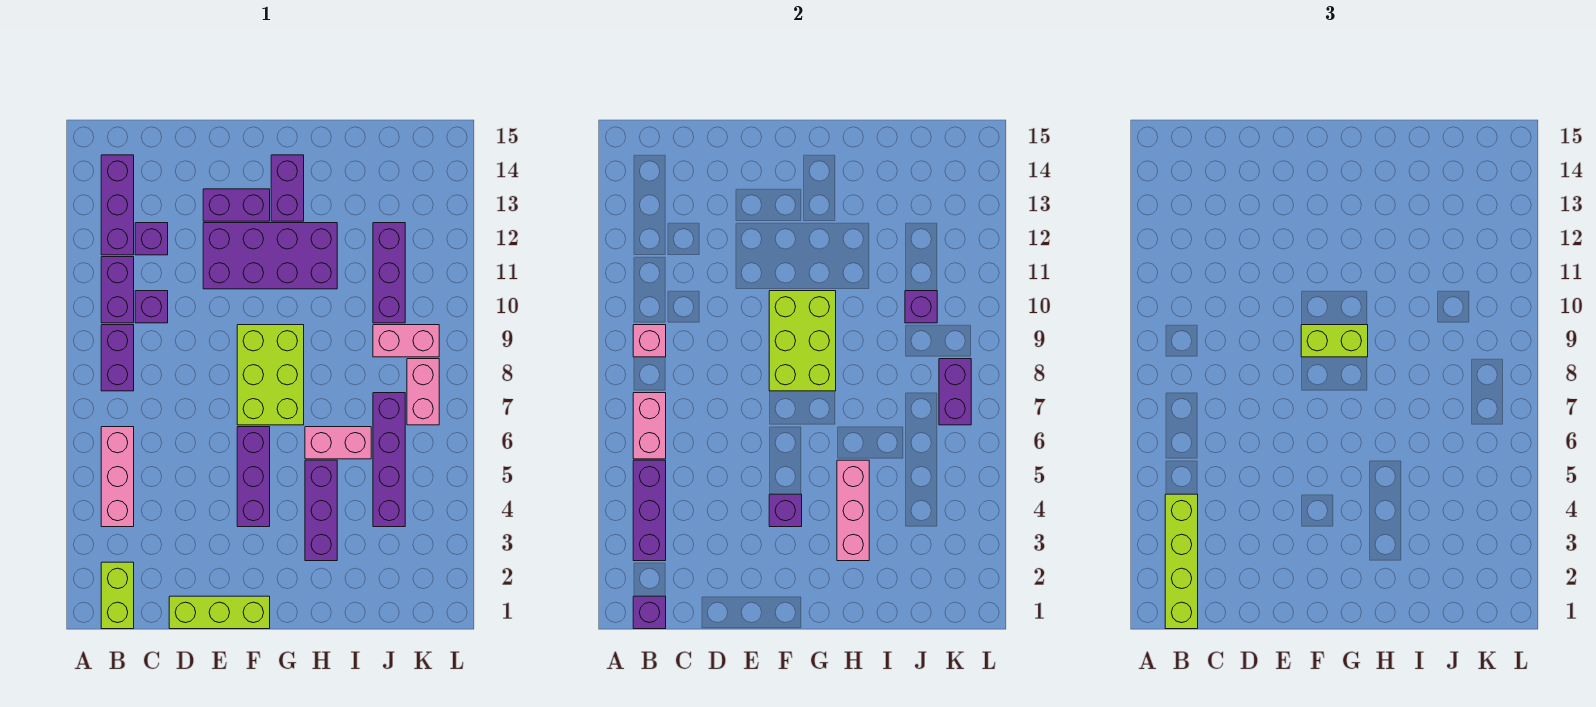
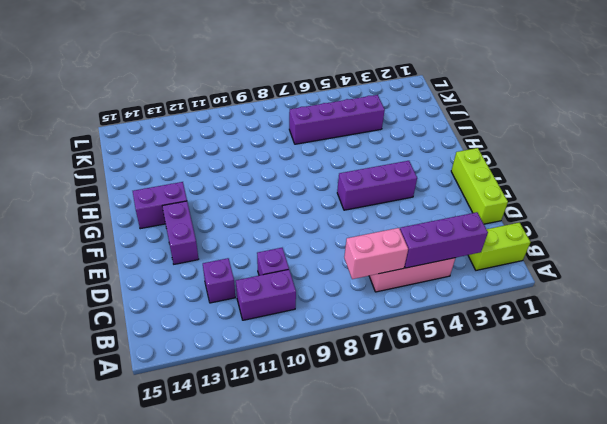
none -> purple brick B8:B9 level 1
none -> purple brick B12:B14 level 1
none -> purple brick E11:H12 level 1
none -> lime brick F7:G9 level 1

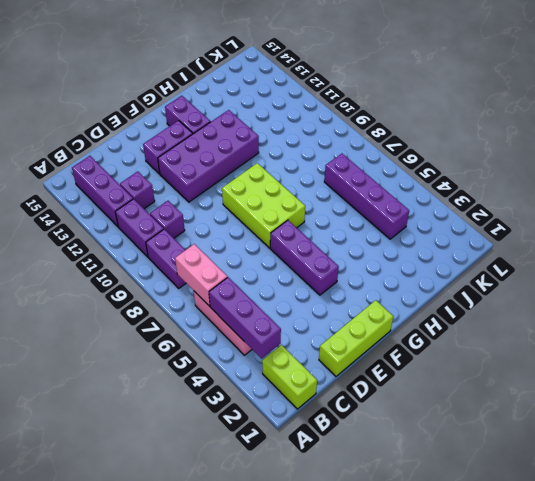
none -> purple brick H3:H5 level 1
none -> pink brick H6:I6 level 1
none -> pink brick J9:K9 level 1
none -> purple brick J10:J12 level 1

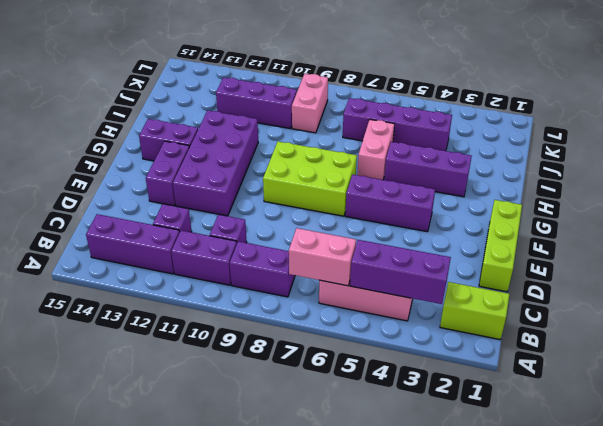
none -> pink brick K7:K8 level 1
none -> purple brick B1 level 2
none -> pink brick B9 level 2
none -> purple brick F4 level 2

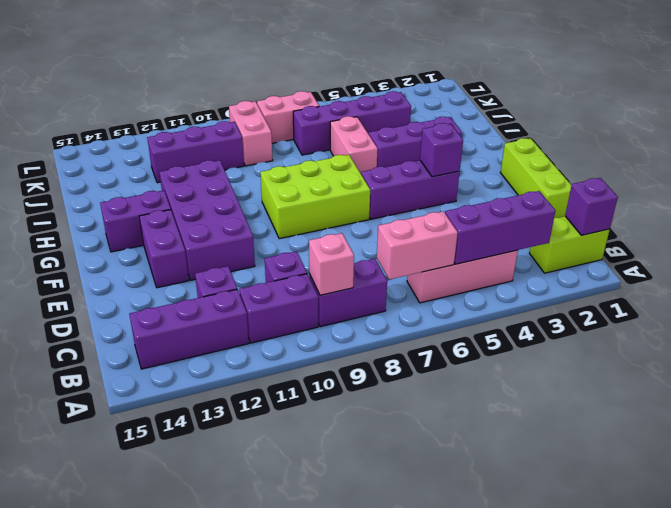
none -> lime brick F8:G10 level 2
none -> pink brick H3:H5 level 2
none -> purple brick J10 level 2
none -> purple brick K7:K8 level 2

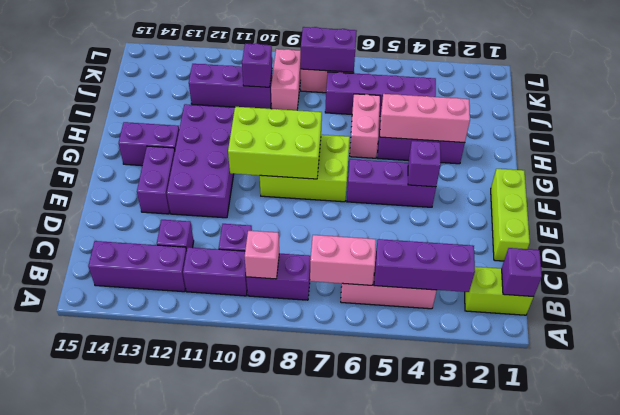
none -> lime brick B1:B4 level 3
none -> lime brick F9:G9 level 3

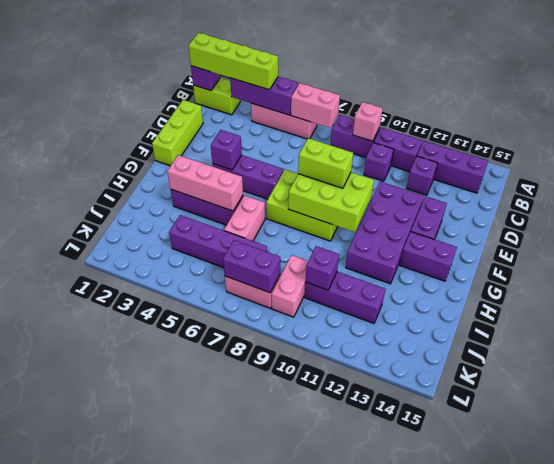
lime brick F8:F9 level 3 -> lime brick F9:G9 level 3

